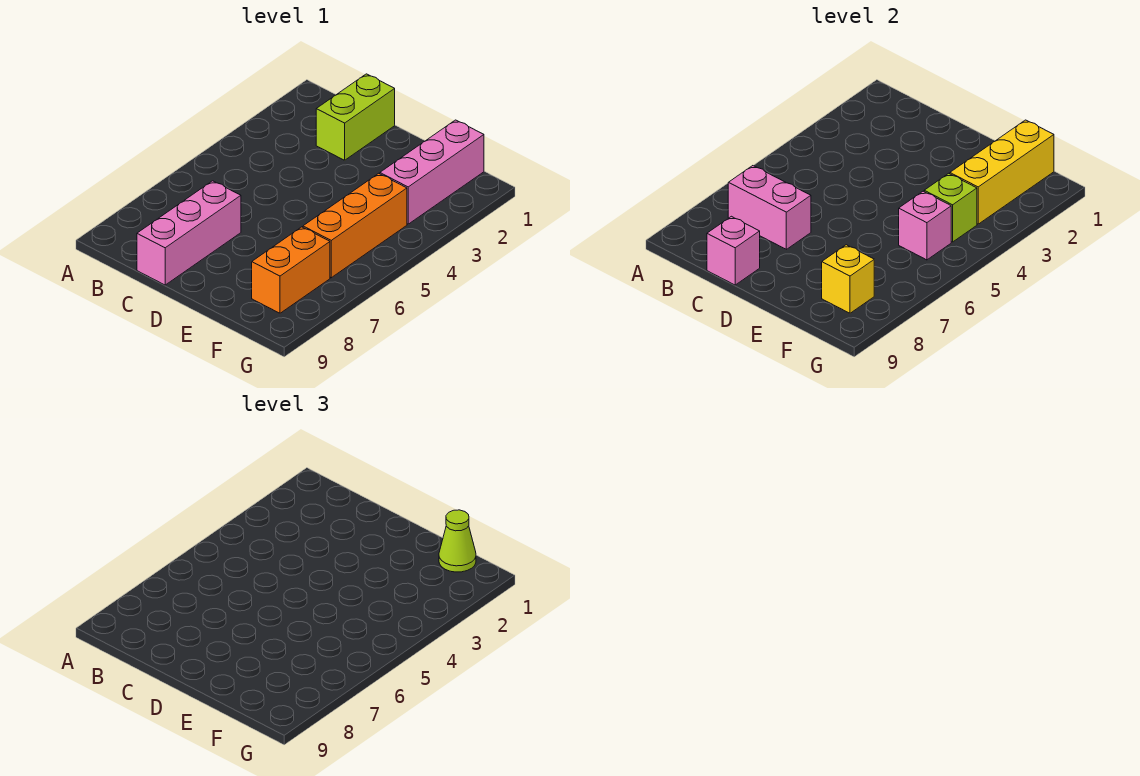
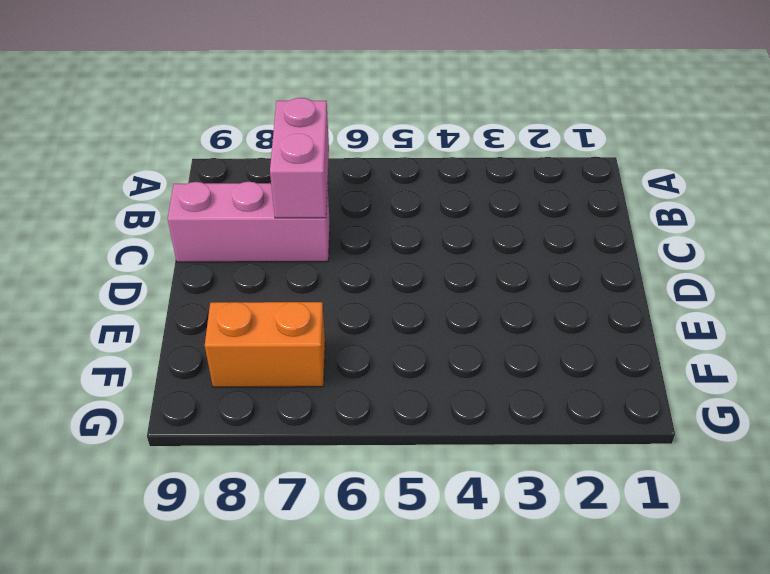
none -> lime brick C1:C2 level 1
none -> pink brick F1:F3 level 1
none -> orange brick F4:F6 level 1

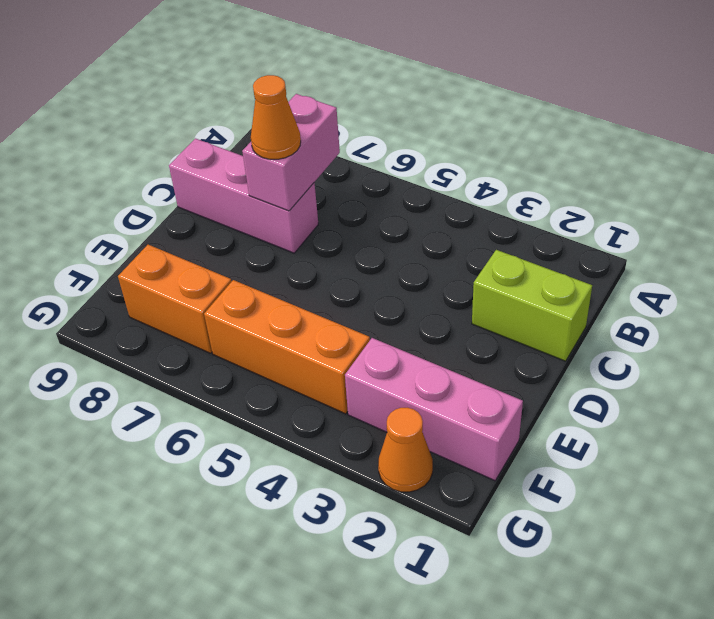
orange cone C7 level 3 -> none
orange cone G2 level 1 -> none
none -> pink brick C9 level 2
none -> yellow brick F1:F3 level 2
none -> lime brick F4 level 2

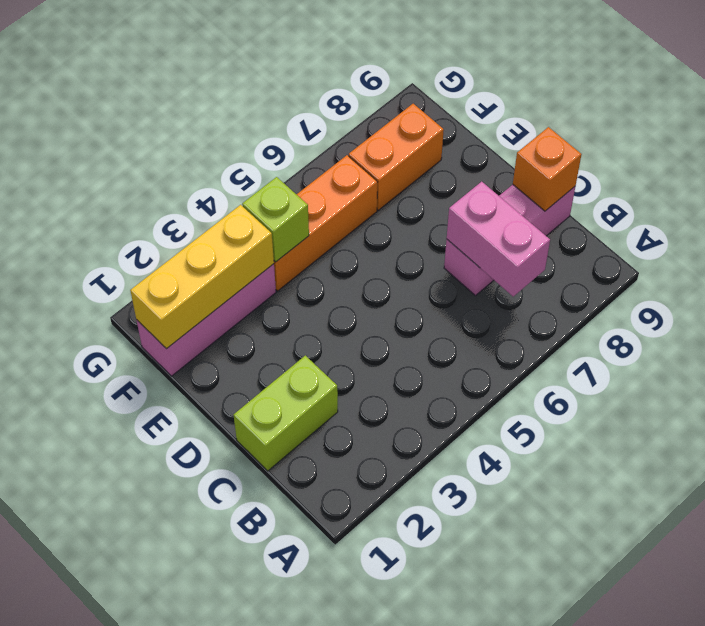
orange brick C9 level 2 -> pink brick C9 level 2
none -> pink brick F5 level 2
none -> yellow brick F8 level 2
none -> lime cone F1 level 3

